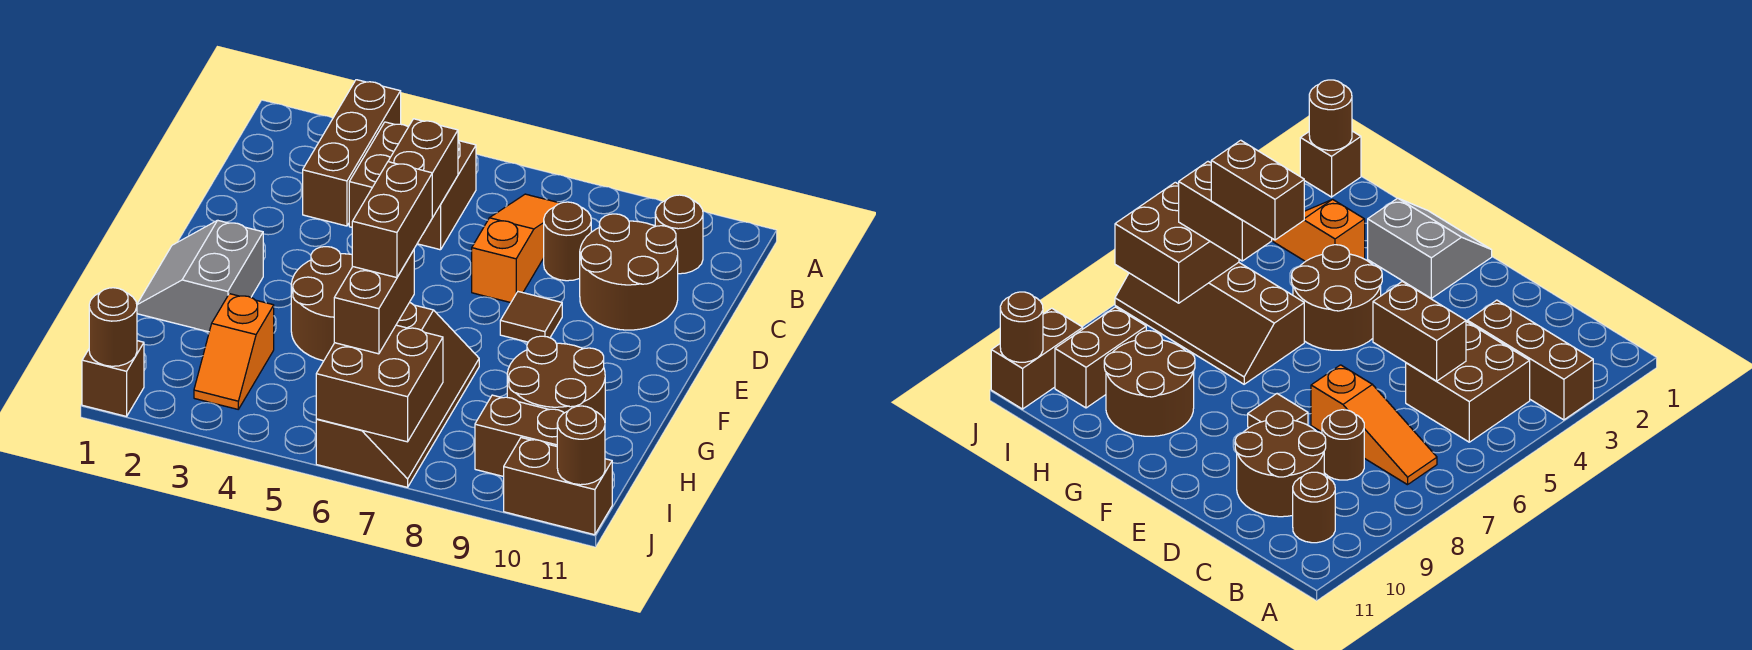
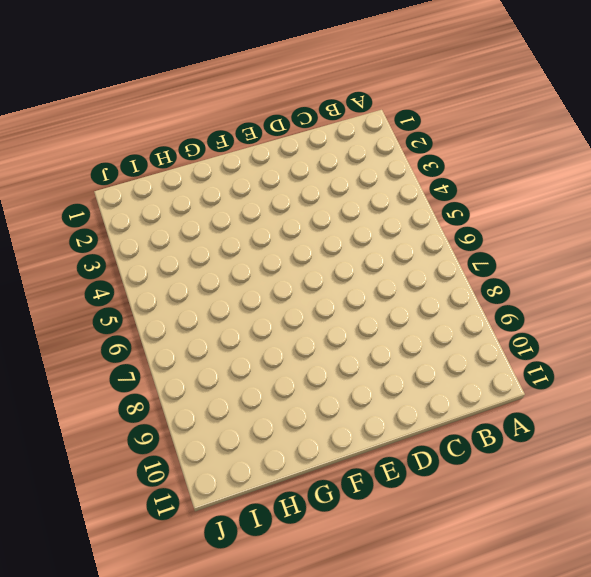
none -> brown brick A3:C3 level 1
none -> brown brick B4:C5 level 1
none -> orange slope B7:D7 level 1 top D

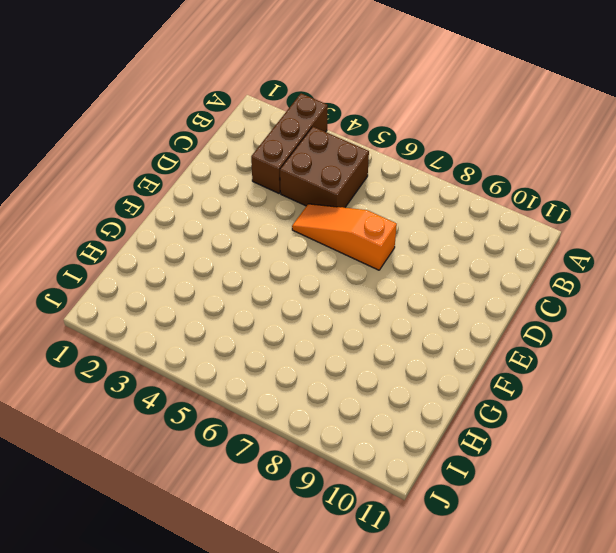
orange slope D5:D7 level 1 top 7 -> orange slope B7:D7 level 1 top D
none -> brown round brick B10 level 1
none -> brown round brick C8 level 1
none -> brown round brick C9:D10 level 1

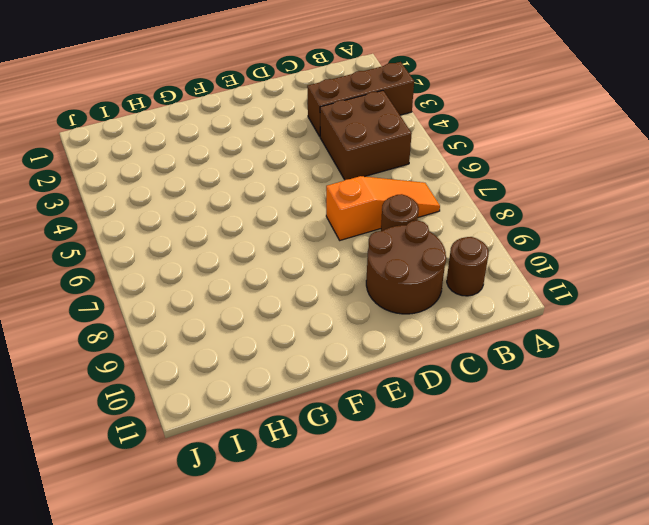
none -> brown tile E8 level 1
none -> grey slope F1:G2 level 1 top 2
none -> brown round brick F4:G5 level 1

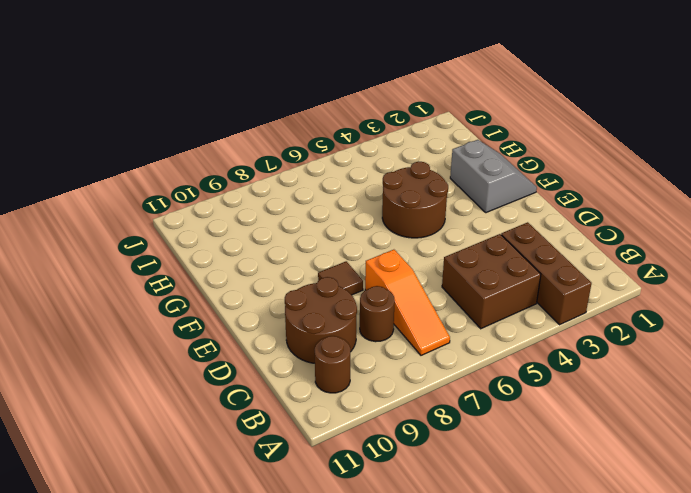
none -> brown slope G6:J7 level 1 top 6
none -> brown round brick G9:H10 level 1
none -> orange slope H3:I3 level 1 top H

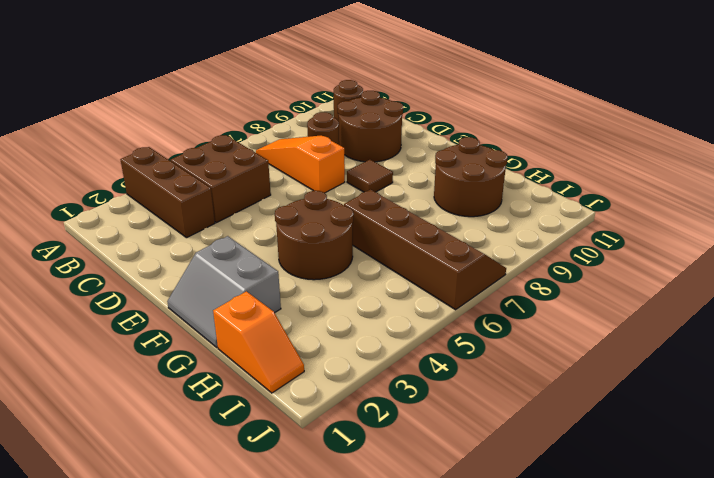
orange slope H1:I1 level 1 top H -> orange slope H3:I3 level 1 top H
none -> brown brick I9:I10 level 1
none -> brown brick J1 level 1
none -> brown brick J10:J11 level 1

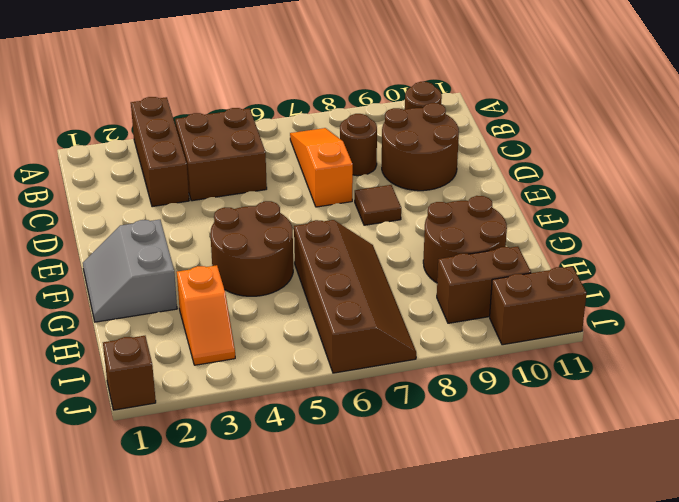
none -> brown brick C5:D5 level 2
none -> brown brick I6:J7 level 2
none -> brown round brick J1 level 2

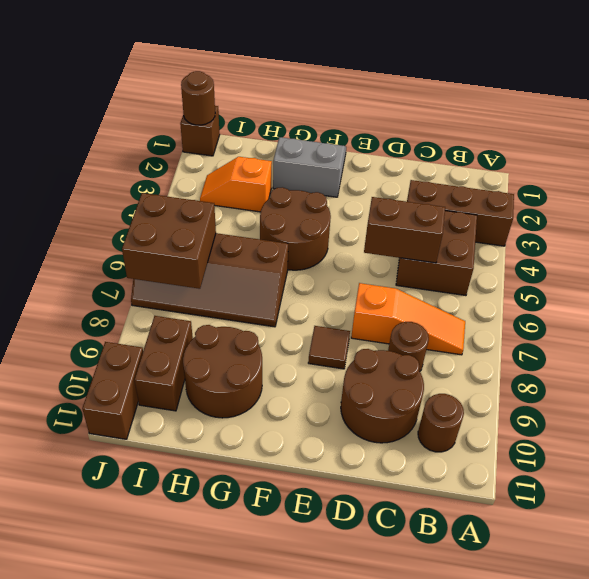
none -> brown round brick J11 level 2
none -> brown brick H6:I6 level 3
none -> brown brick G6:H6 level 4

